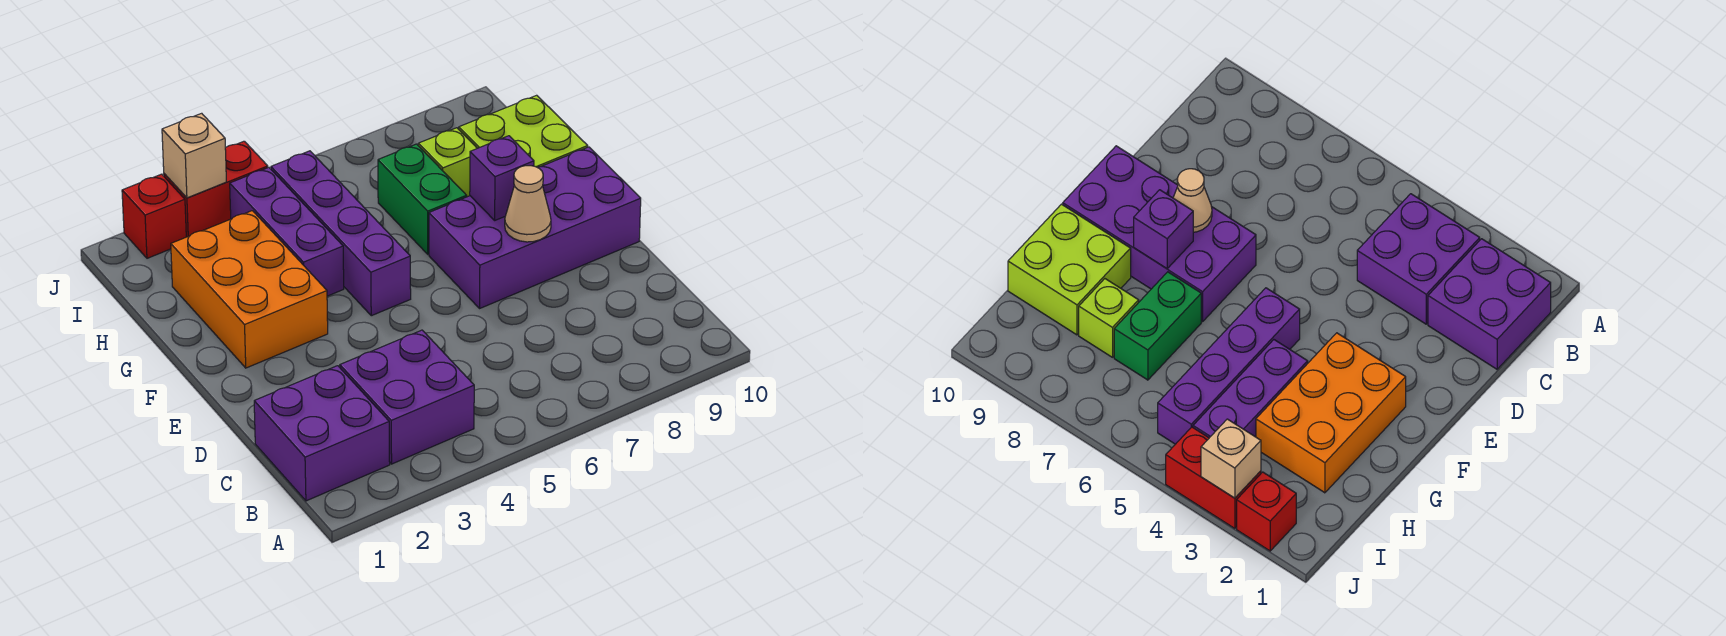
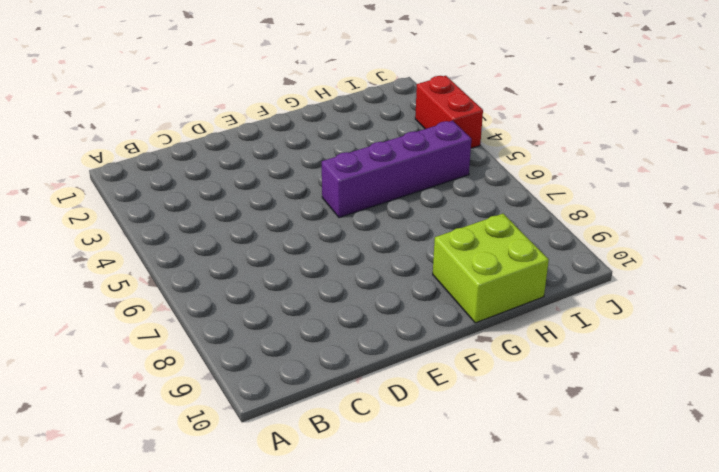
none -> purple brick B1:C2 level 1
none -> purple brick B3:C4 level 1
none -> purple brick E7:F10 level 1

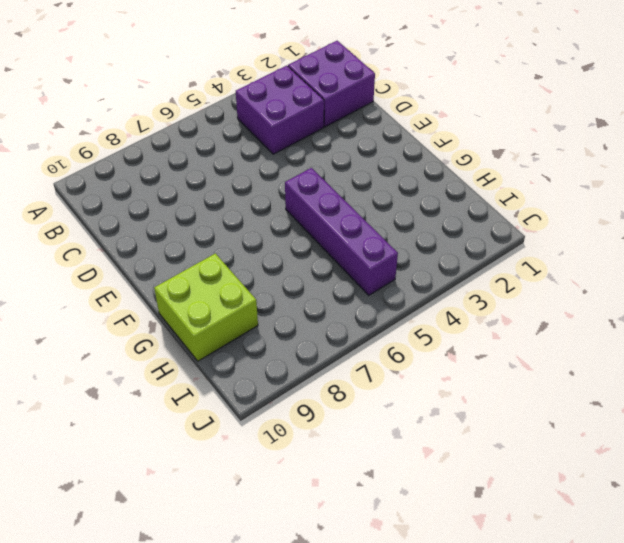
none -> purple brick E7:F10 level 1
none -> orange brick F2:H3 level 1
none -> purple brick G4:I4 level 1

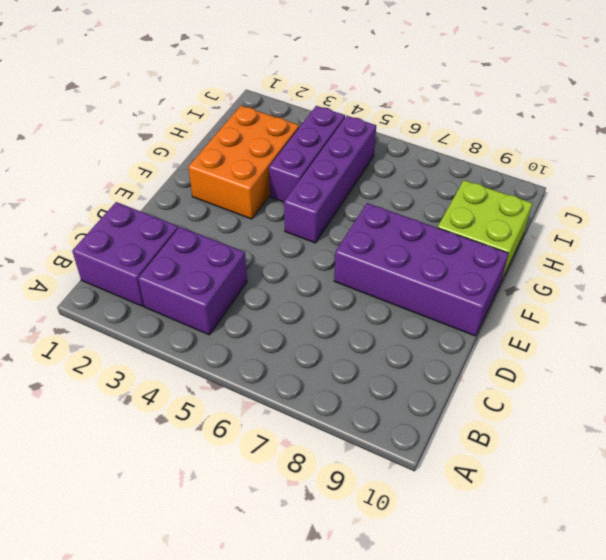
none -> green brick G7:H7 level 1
none -> lime brick H8 level 1
none -> red brick J2 level 1

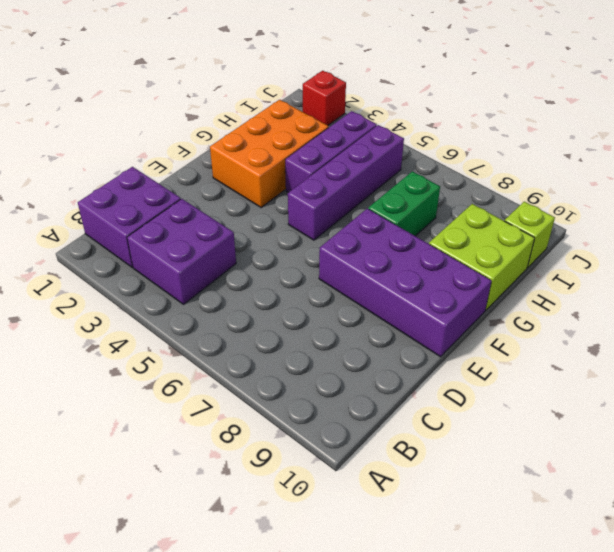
lime brick I10 level 1 -> lime brick H8 level 1
none -> red brick J3:J4 level 1
none -> tan cone E8 level 2
none -> purple brick F8 level 2

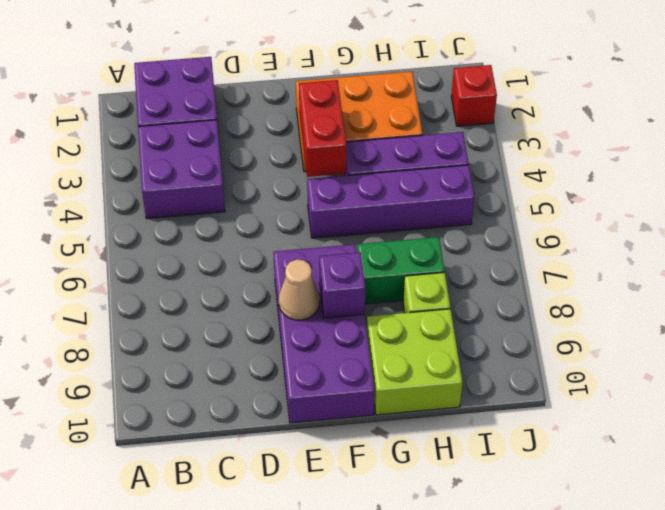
red brick F3:F4 level 2 -> red brick J3:J4 level 1
none -> tan brick J3 level 2

